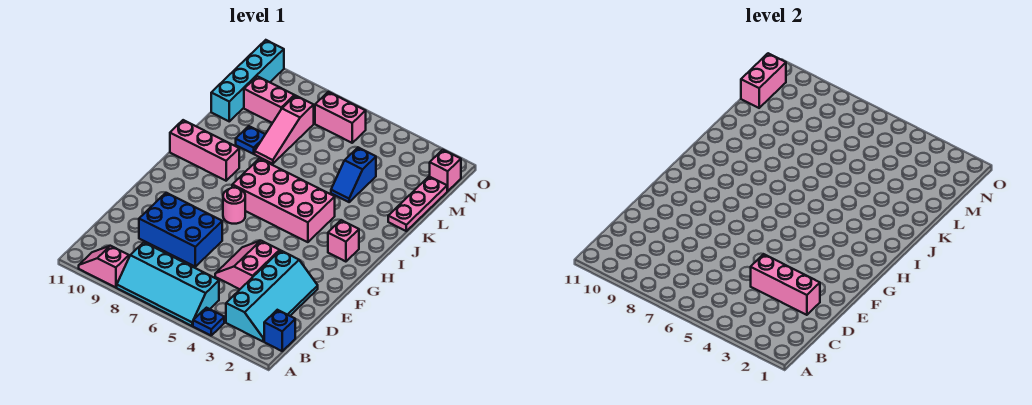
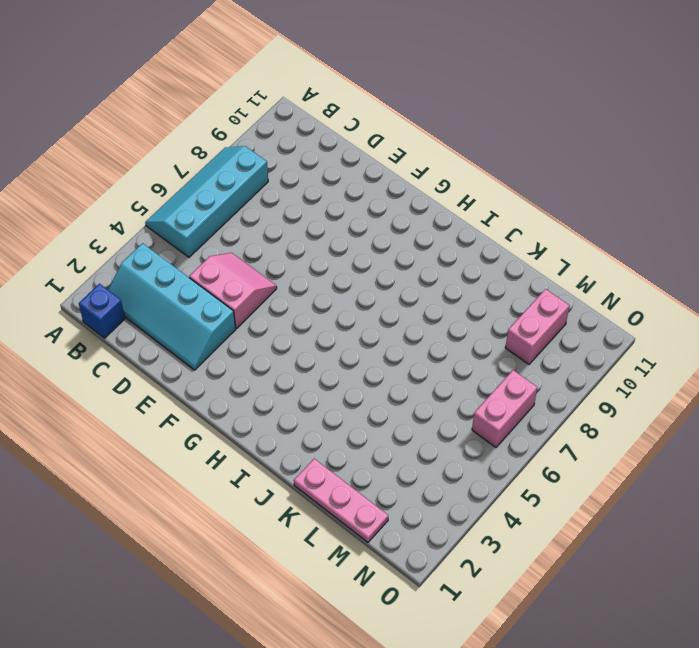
none -> blue plate A4 level 1
none -> pink slope A9:A10 level 1 top 9
none -> blue brick D7:E9 level 1

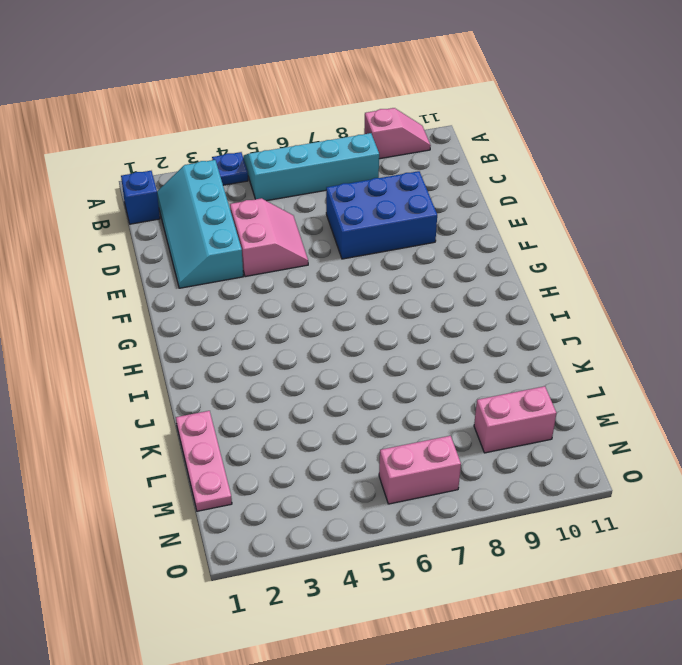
none -> pink round brick G7 level 1
none -> pink brick H2 level 1
none -> pink brick H4:I7 level 1

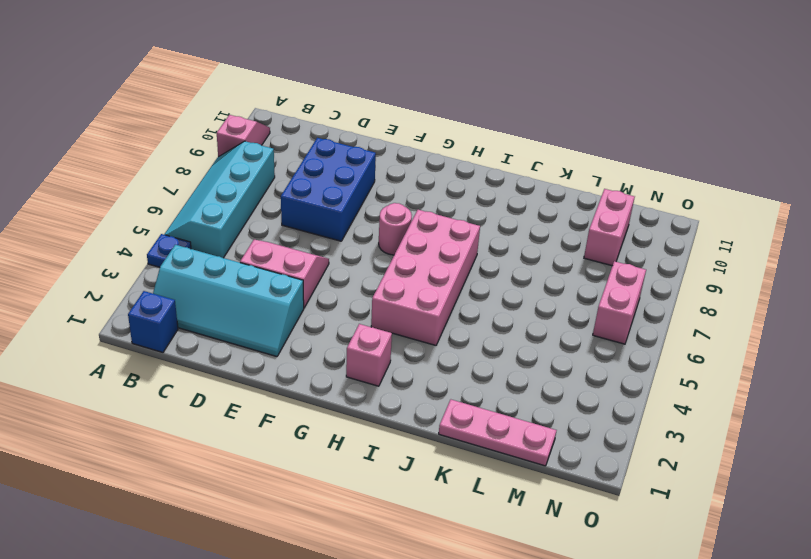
none -> pink brick I9:I11 level 1
none -> blue slope K4:L4 level 1 top L
none -> pink slope K8:M8 level 1 top M

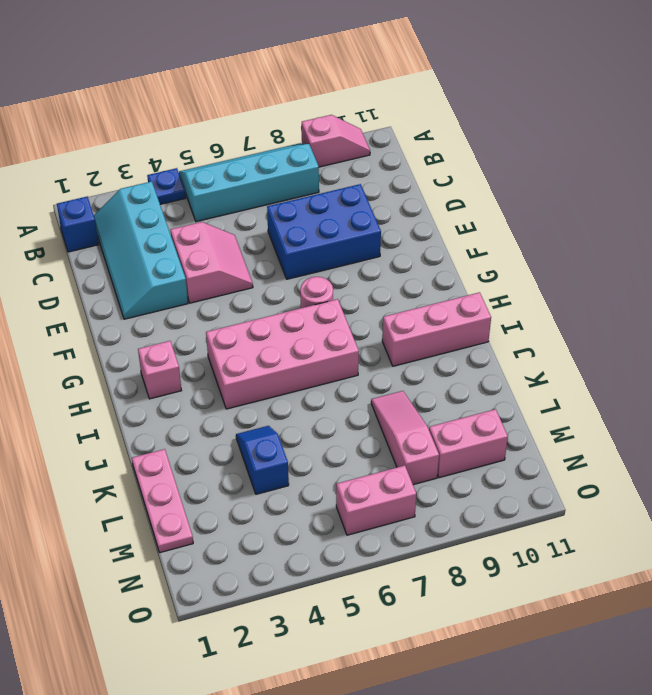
none -> blue plate K9 level 1
none -> cyan brick L11:O11 level 1
none -> pink brick N1 level 1

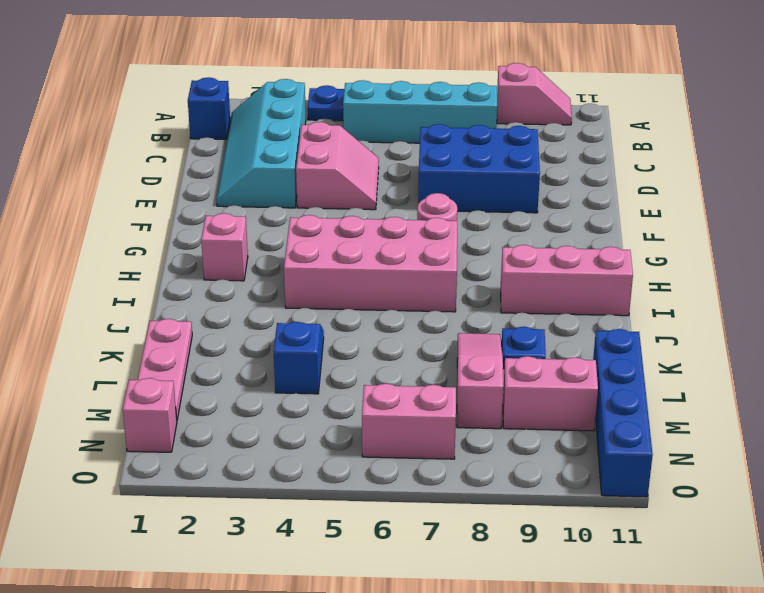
blue brick L11:O11 level 1 -> cyan brick L11:O11 level 1
none -> pink brick D2:D4 level 2
none -> pink brick M11:N11 level 2

